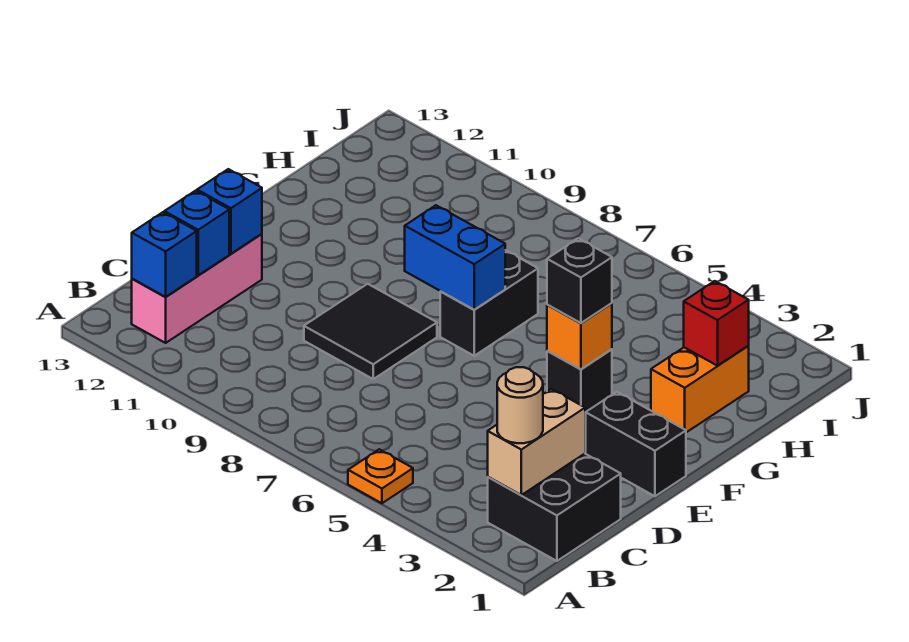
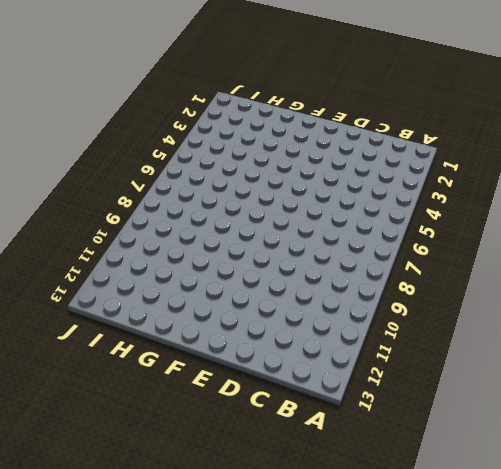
none -> orange plate A5 level 1
none -> black brick B1:C2 level 1
none -> pink brick B12:D12 level 1

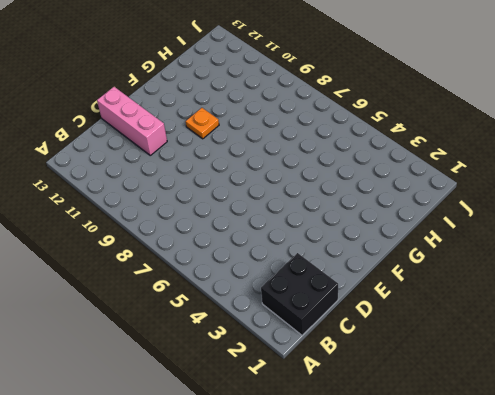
pink brick D11:D13 level 1 -> pink brick B12:D12 level 1
orange plate F10 level 1 -> orange plate A5 level 1
none -> black tile D8:E9 level 1
none -> black brick E1:E2 level 1
none -> black brick F4 level 1

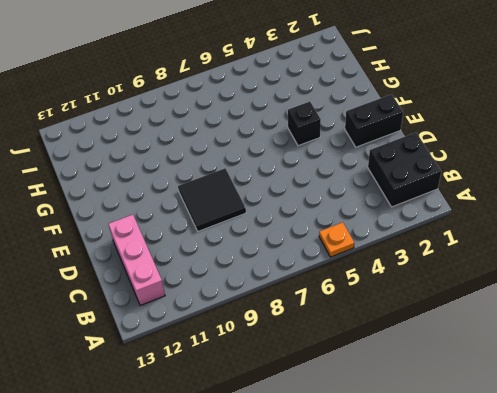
none -> black brick F7:G7 level 1
none -> orange brick G2:H2 level 1
none -> tan brick B2:C2 level 2

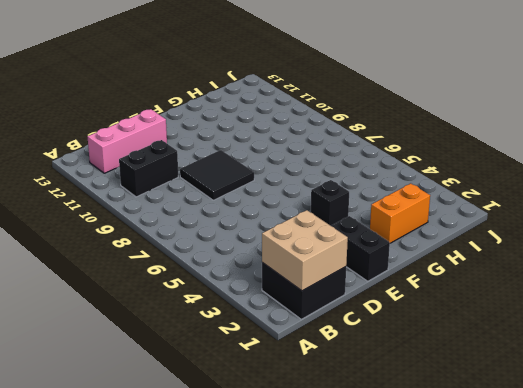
tan brick B1:C2 level 2 -> tan brick B2:C2 level 2
black brick B10:C10 level 1 -> black brick F7:G7 level 1
none -> orange plate A5 level 1
none -> blue brick B12 level 2
none -> blue brick C12 level 2

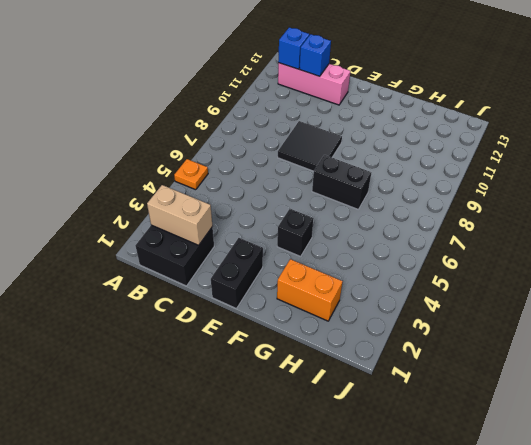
none -> blue brick D12 level 2
none -> orange brick F4 level 2
none -> blue brick F7:F8 level 2

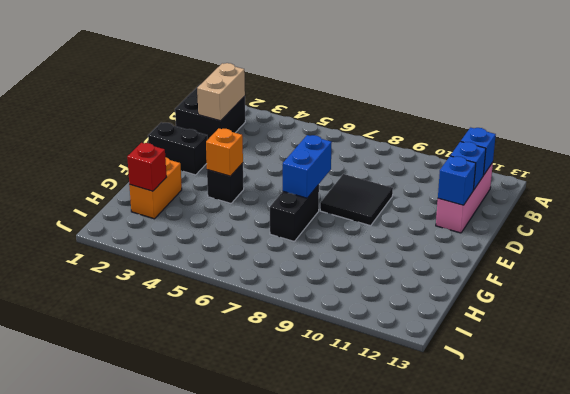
blue brick E7:F7 level 2 -> blue brick F7:F8 level 2
none -> orange plate A5 level 1
none -> tan round brick B2 level 3
none -> black brick F4 level 3

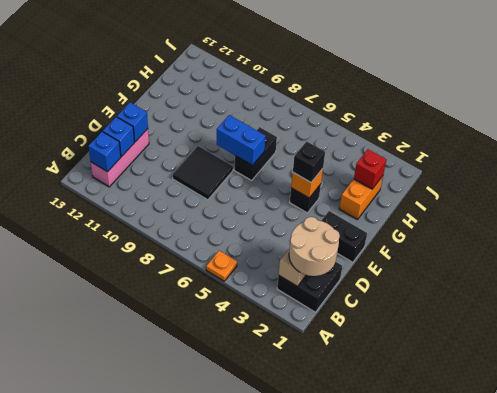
tan round brick B1:C2 level 3 -> tan round brick B2 level 3

